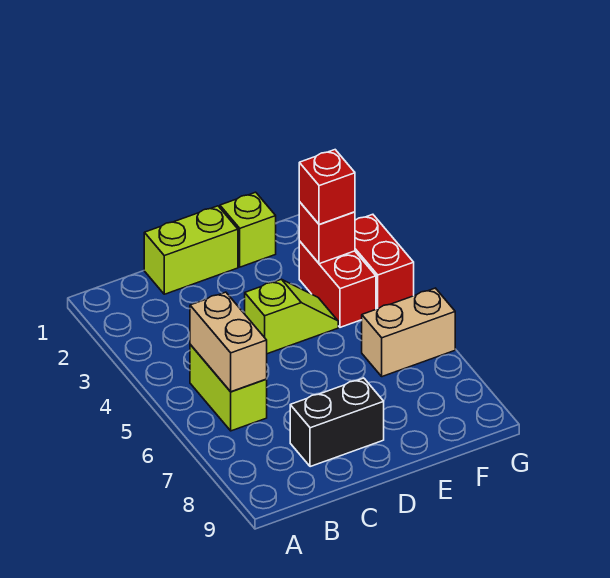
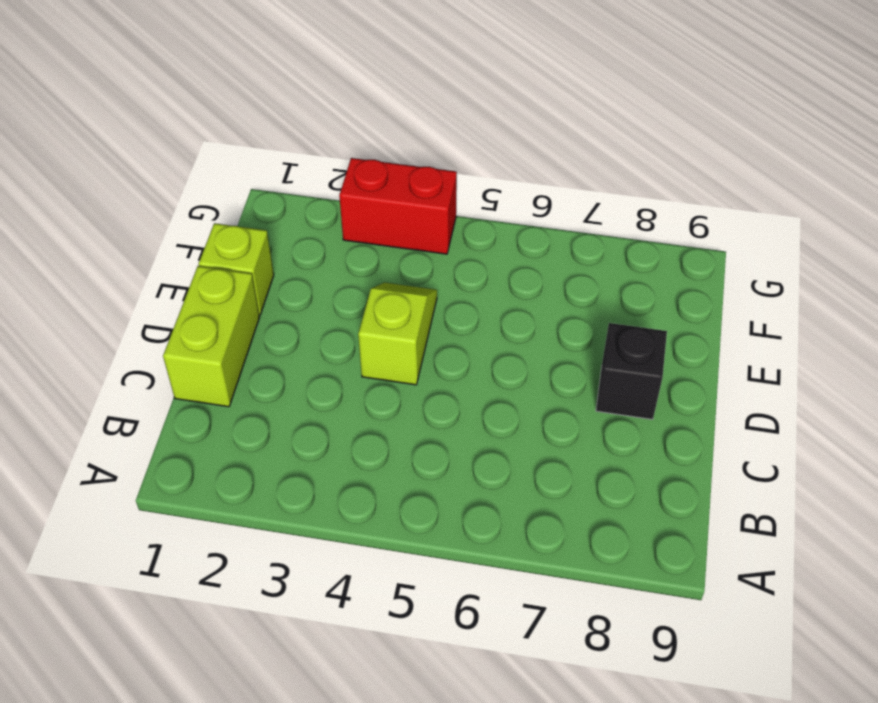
black brick D8 level 1 -> black brick C8:D8 level 1
none -> lime brick B5:B6 level 1
none -> red brick F3:F4 level 1

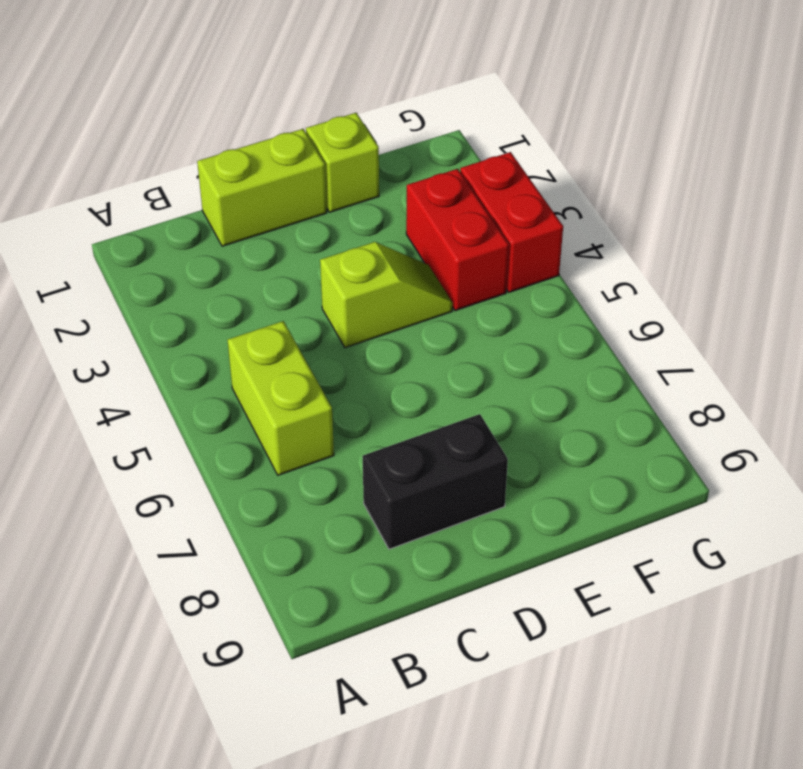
none -> tan brick F6:G6 level 1
none -> tan brick B5:B6 level 2

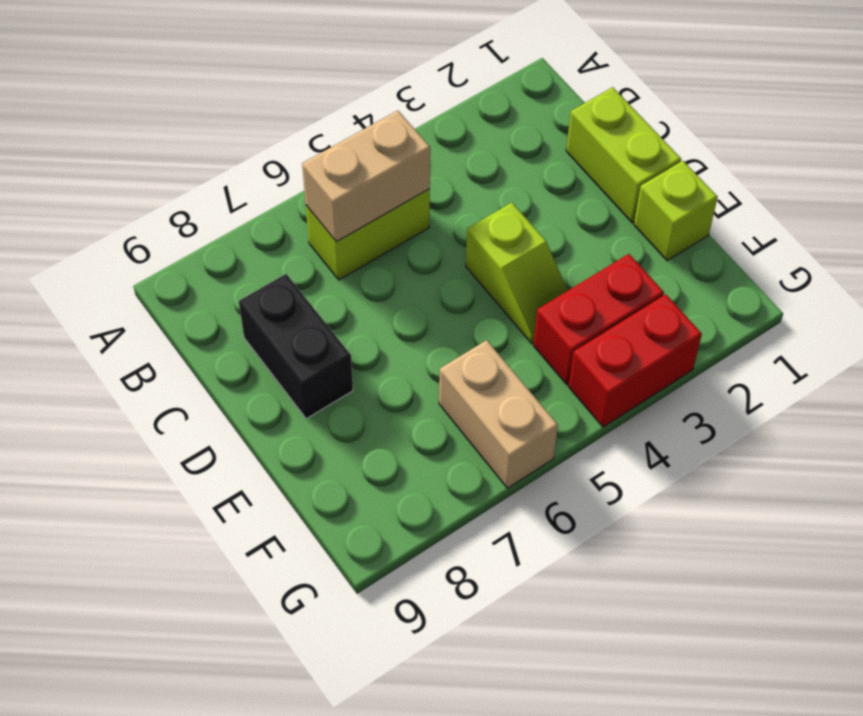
none -> red brick F3 level 2
none -> red brick F3 level 3

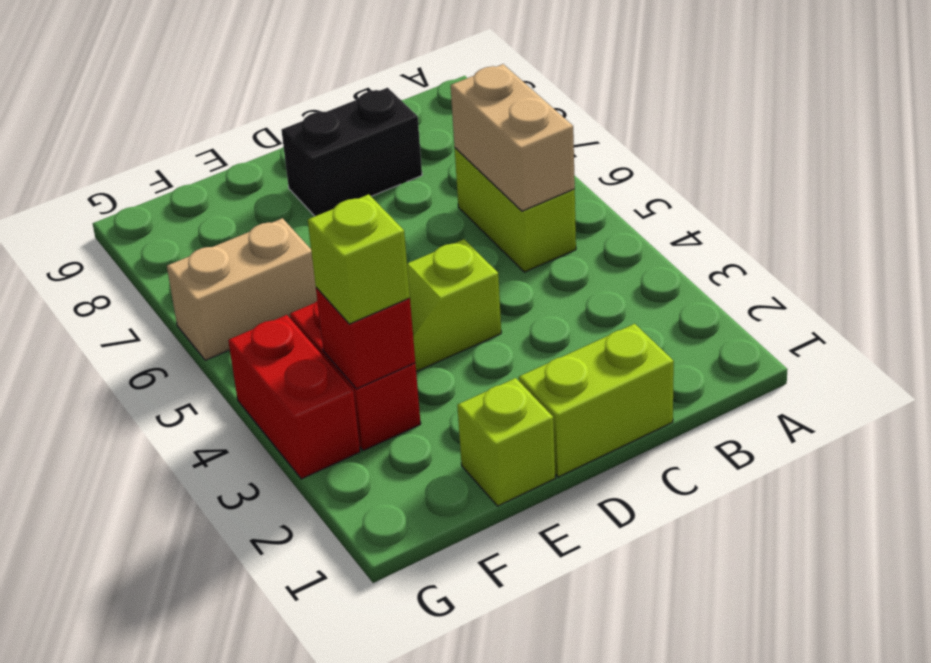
lime brick F3 level 3 -> red brick F3 level 3

